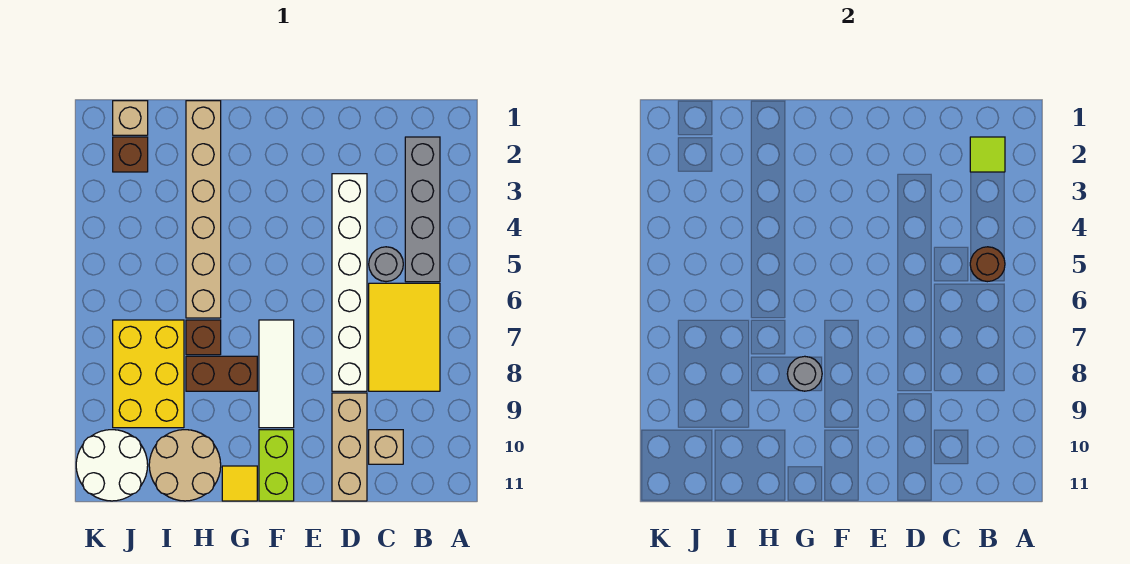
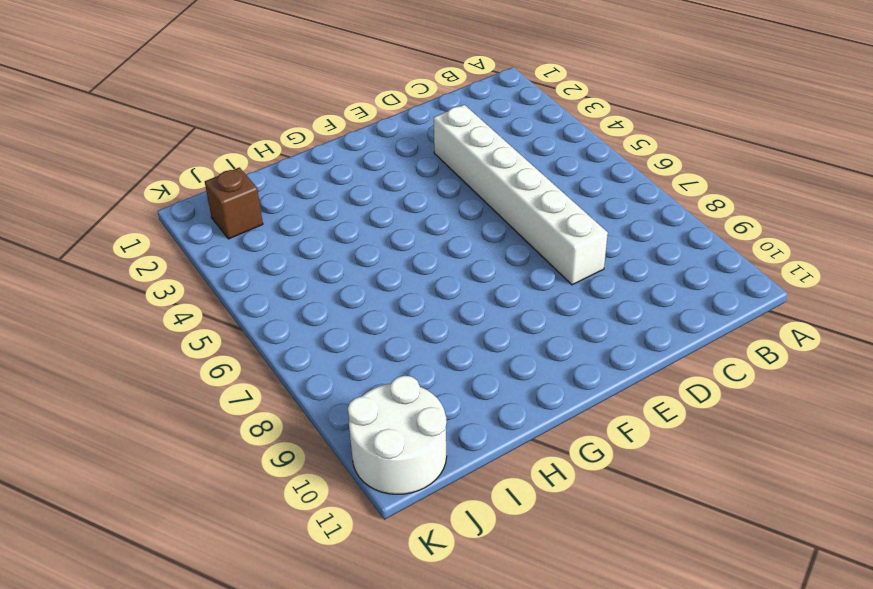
none -> grey brick B2:B5 level 1
none -> yellow tile B6:C8 level 1
none -> grey round brick C5 level 1

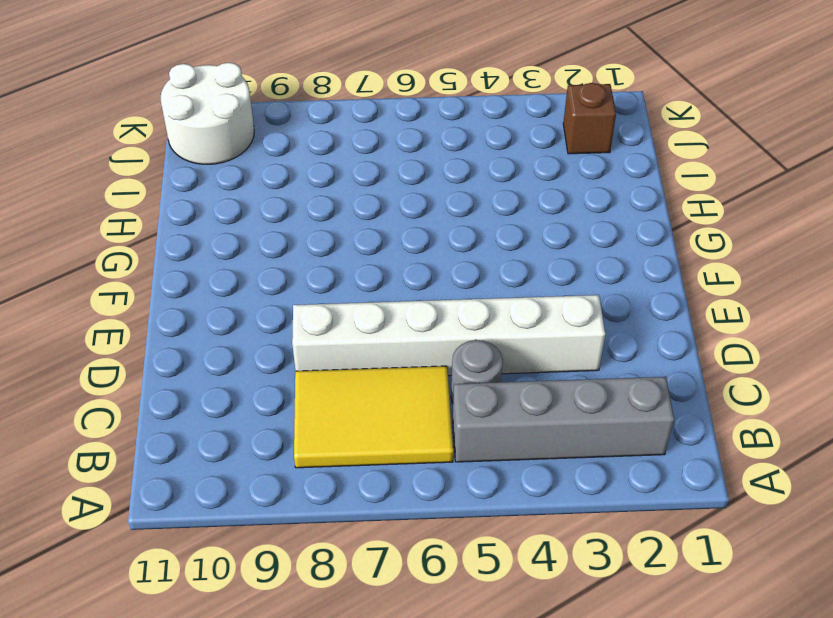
none -> tan brick C10 level 1
none -> tan brick D9:D11 level 1
none -> white tile F7:F9 level 1

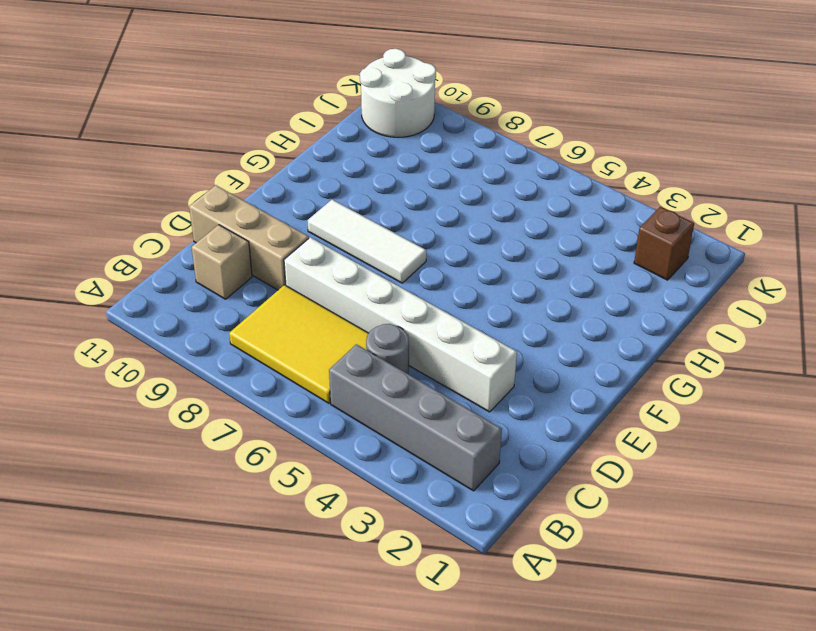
none -> lime brick F10:F11 level 1
none -> brown brick G8:H8 level 1
none -> yellow tile G11 level 1

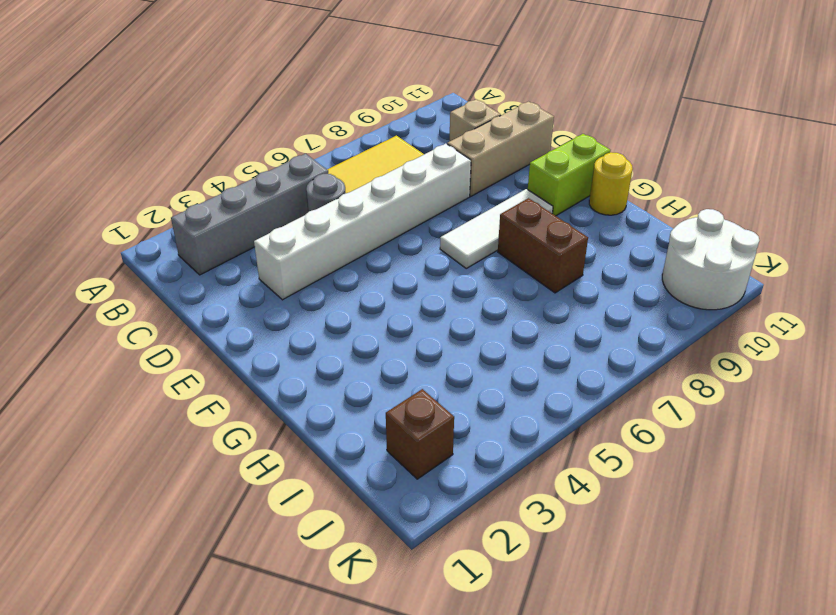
yellow round brick G11 level 1 -> yellow tile G11 level 1
none -> tan brick H1:H6 level 1
none -> brown brick H7 level 1
none -> tan round brick H10:I11 level 1

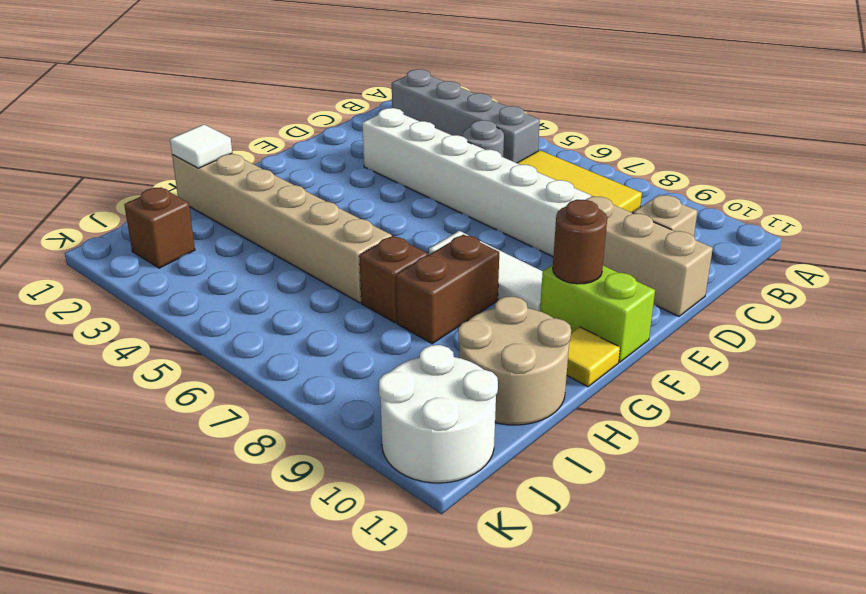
brown round brick F10 level 2 -> brown round brick B5 level 2
white tile H1 level 2 -> none
none -> yellow brick I7:J9 level 1
none -> tan brick J1 level 1
none -> lime tile B2 level 2

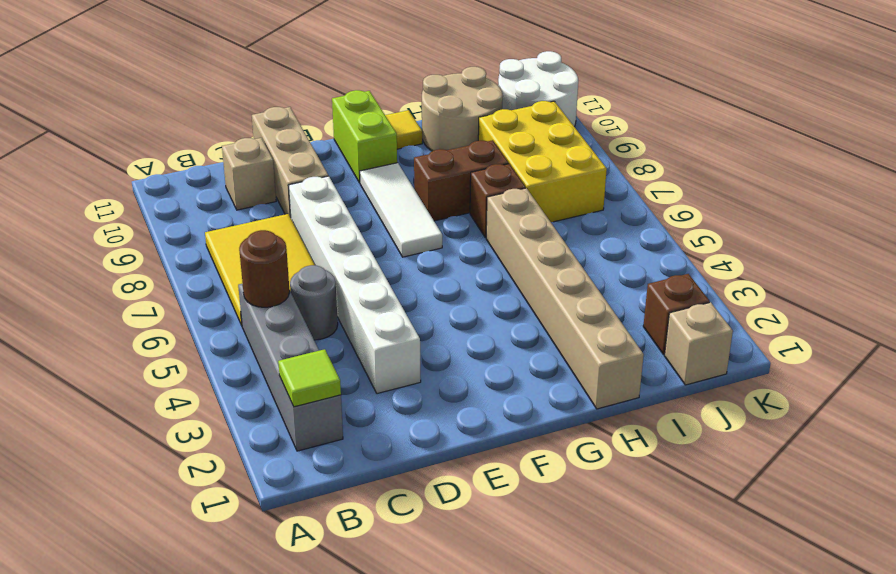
none -> grey round brick G8 level 2

